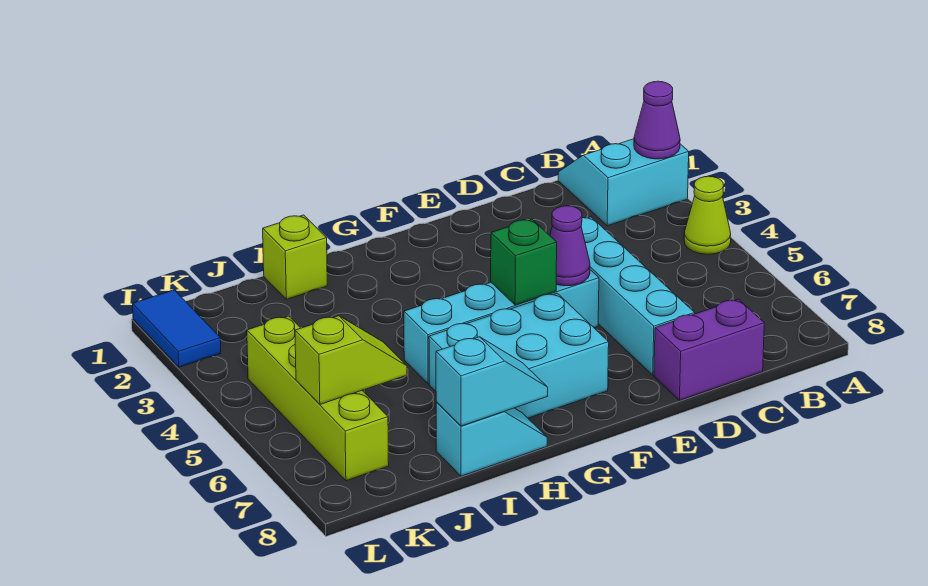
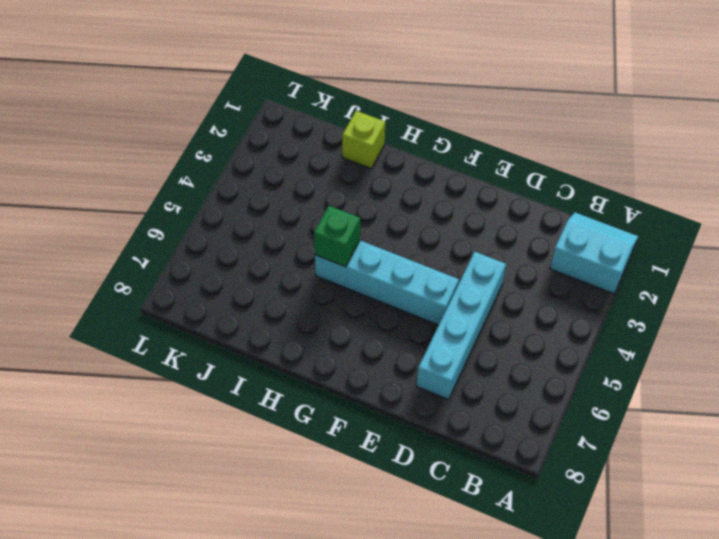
green brick H5 level 2 -> green brick F5 level 2
none -> lime cone A4 level 1
none -> purple brick C8:D8 level 1
none -> cyan brick F6:H7 level 1

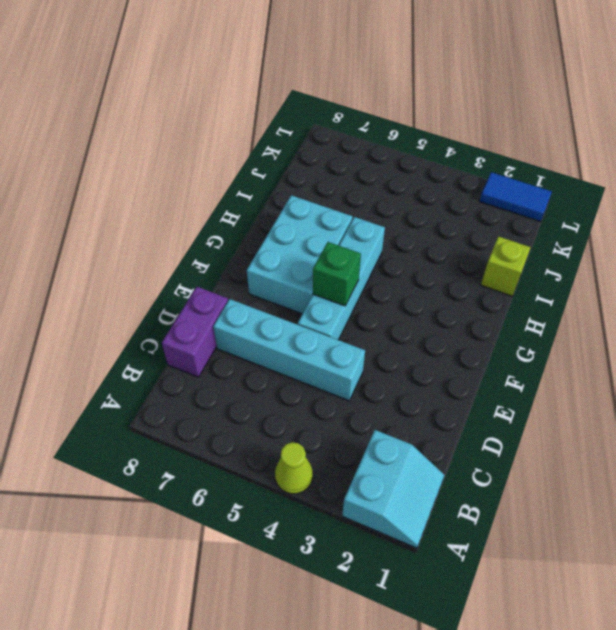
none -> cyan slope H8:I8 level 1 top I
none -> lime brick K4:K7 level 1
none -> purple cone A2 level 2

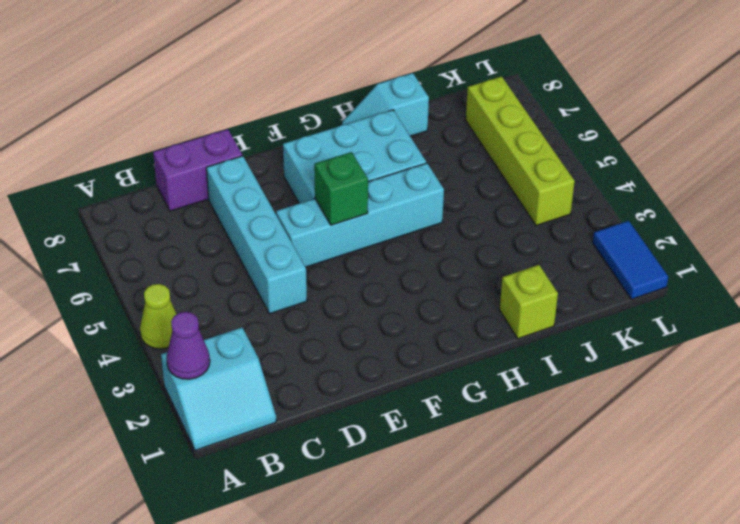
none -> purple cone E5 level 2
none -> cyan slope H8:I8 level 2 top I
none -> lime slope J6:K6 level 2 top K

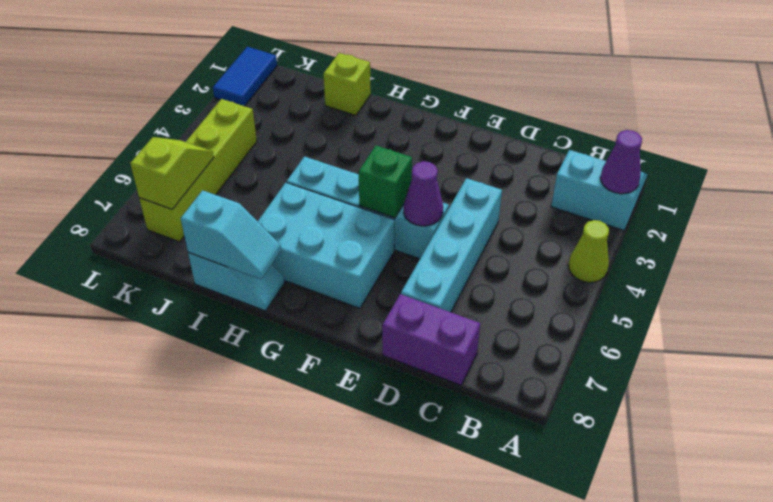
lime slope K6:K7 level 2 top 7 -> lime slope J6:K6 level 2 top K

